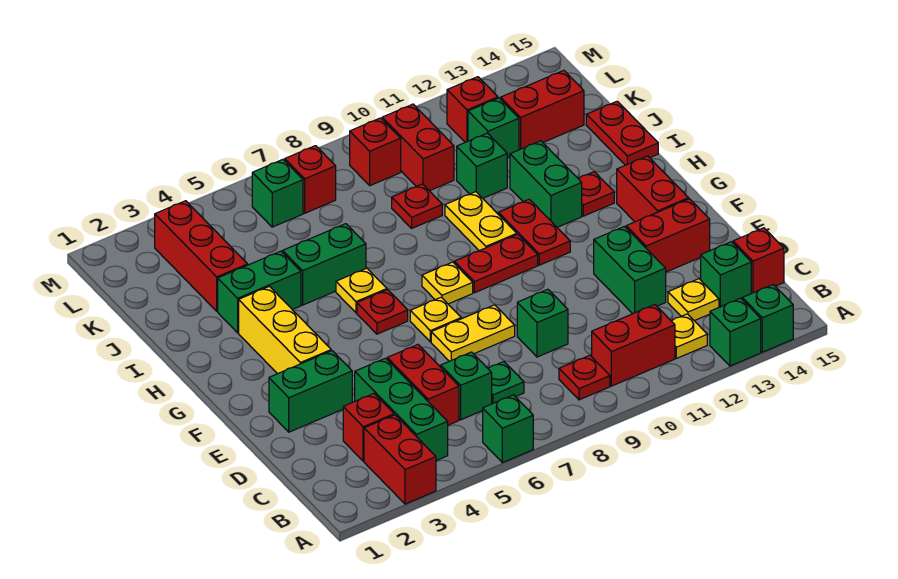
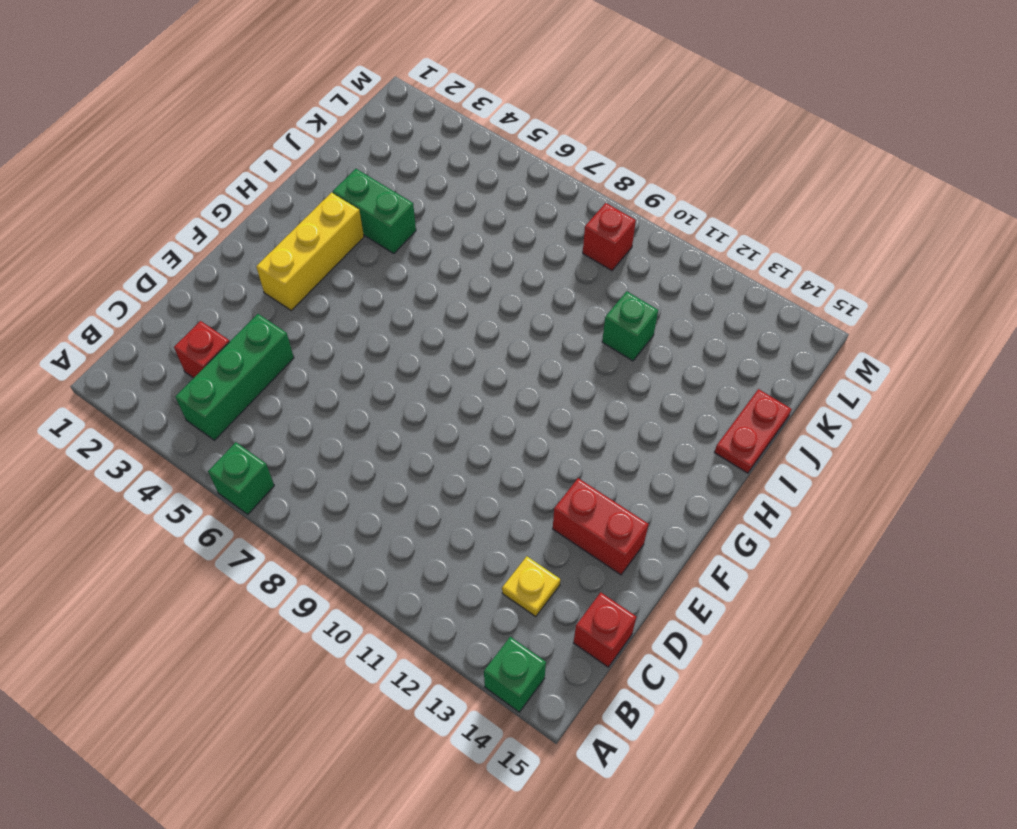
none -> red brick A3:B3 level 1
none -> green brick A13 level 1
none -> red plate B9 level 1
none -> red brick B10:B11 level 1

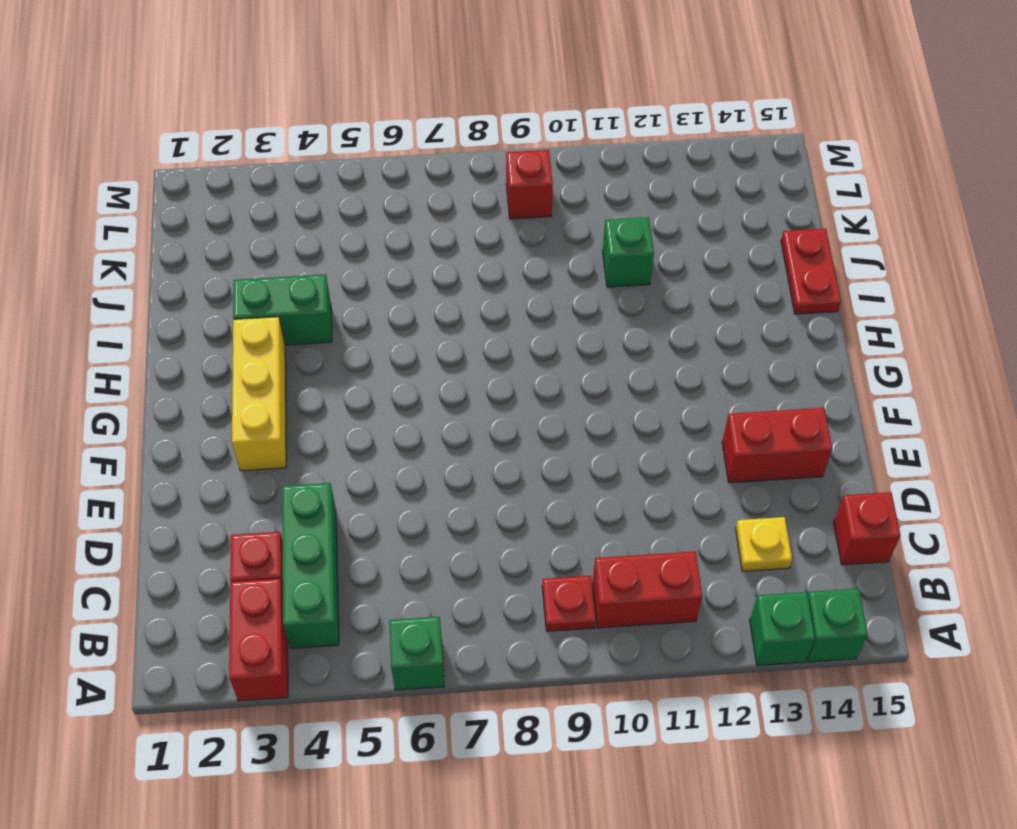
none -> yellow plate B12 level 1
none -> red brick C5:D5 level 1
none -> green brick C6 level 1
none -> green plate C7 level 1

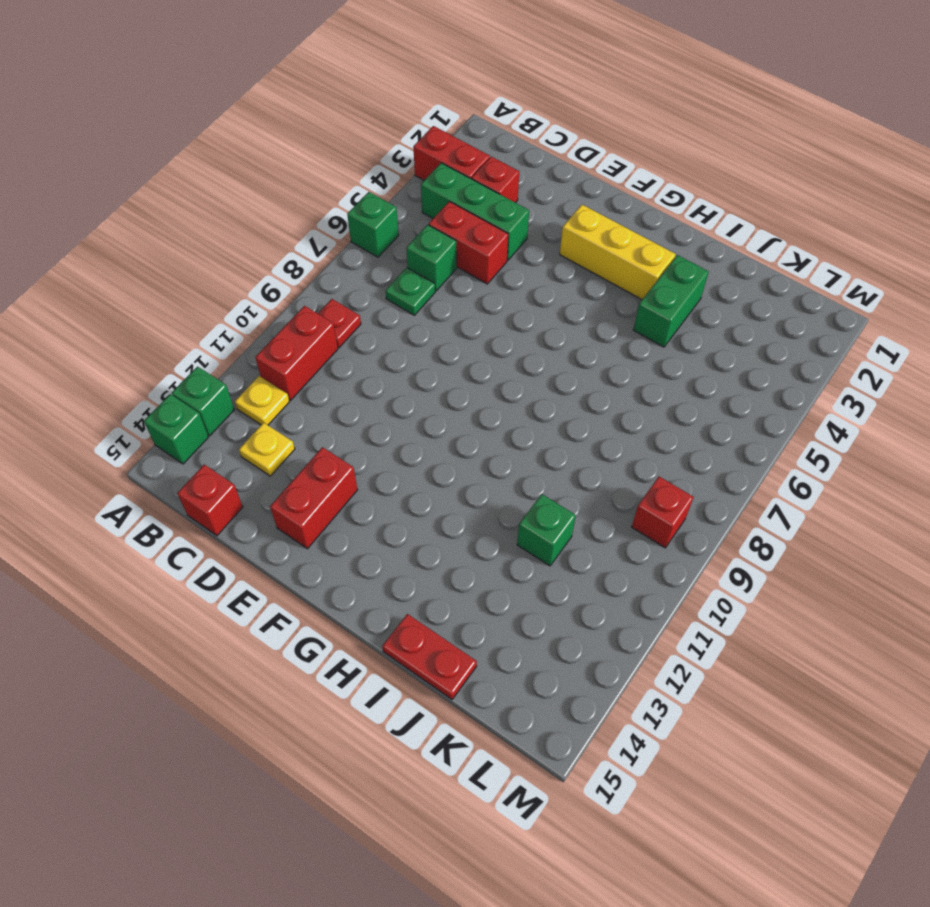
none -> green brick C14 level 1
none -> green brick D9 level 1
none -> green brick D12:E12 level 1
none -> green brick E2:E3 level 1

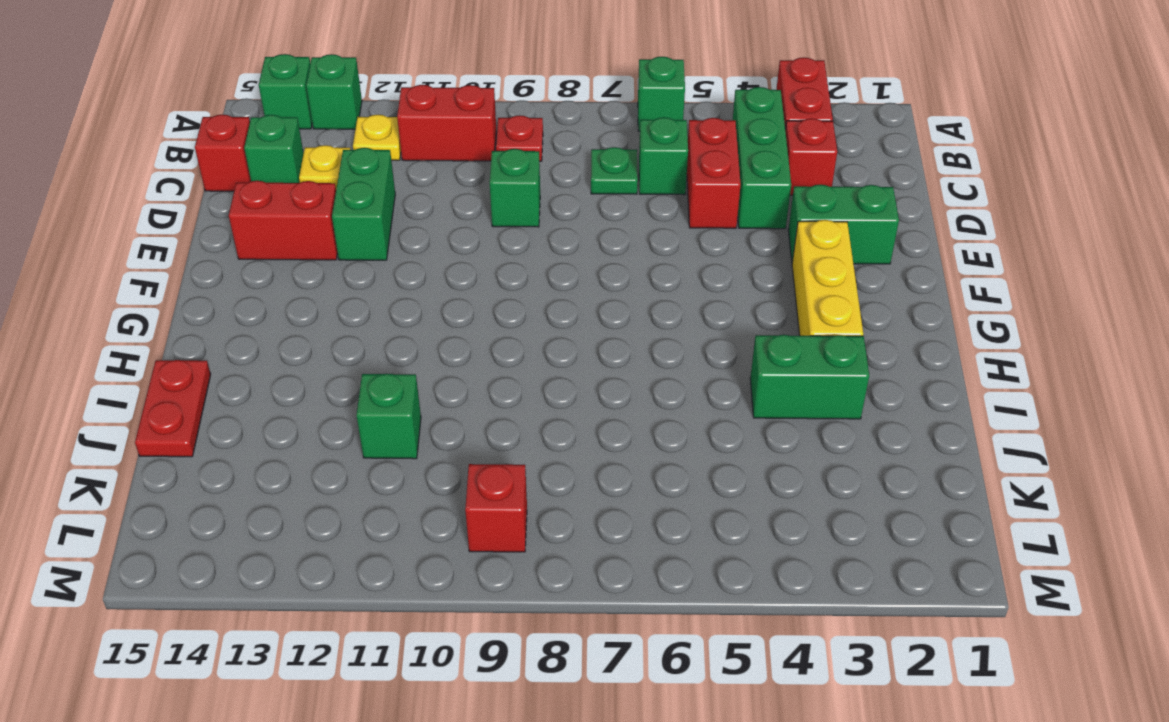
none -> yellow plate E7:E8 level 1
none -> yellow plate F7 level 1
none -> red brick F14:G14 level 1
none -> red plate G6 level 1

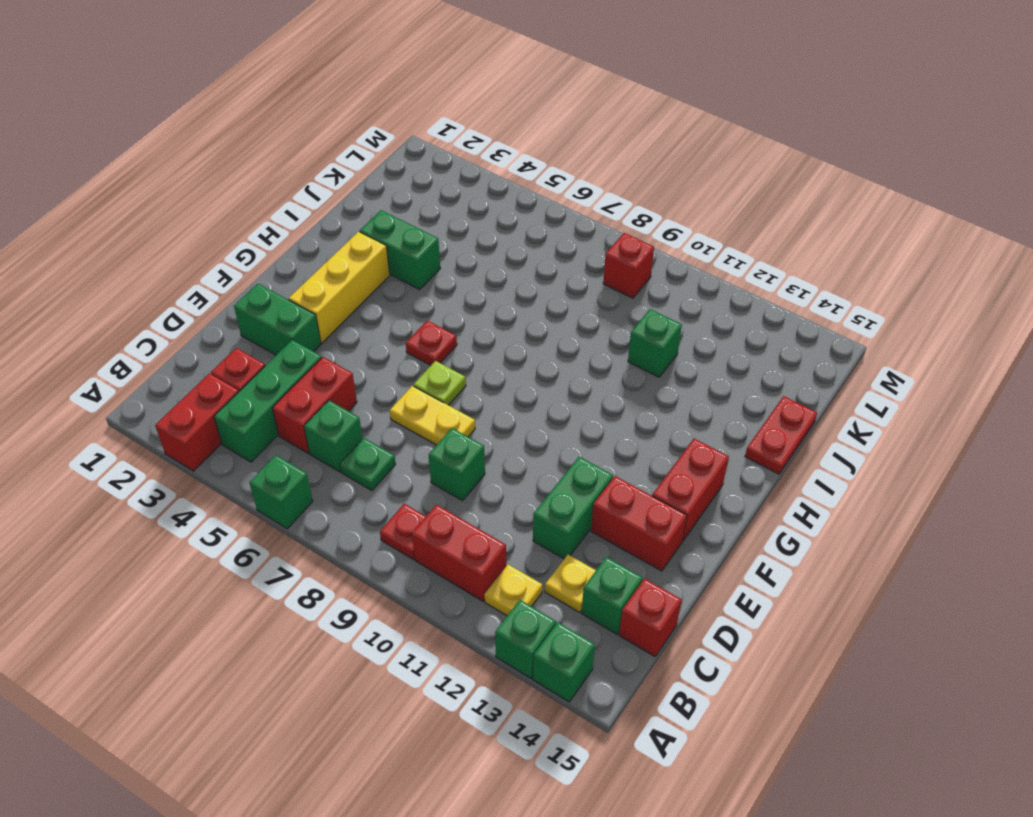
lime plate F7 level 1 -> yellow plate F7 level 1
none -> yellow plate G8 level 1
none -> red plate G9:G10 level 1
none -> red plate G11:H11 level 1
none -> yellow plate H6 level 1

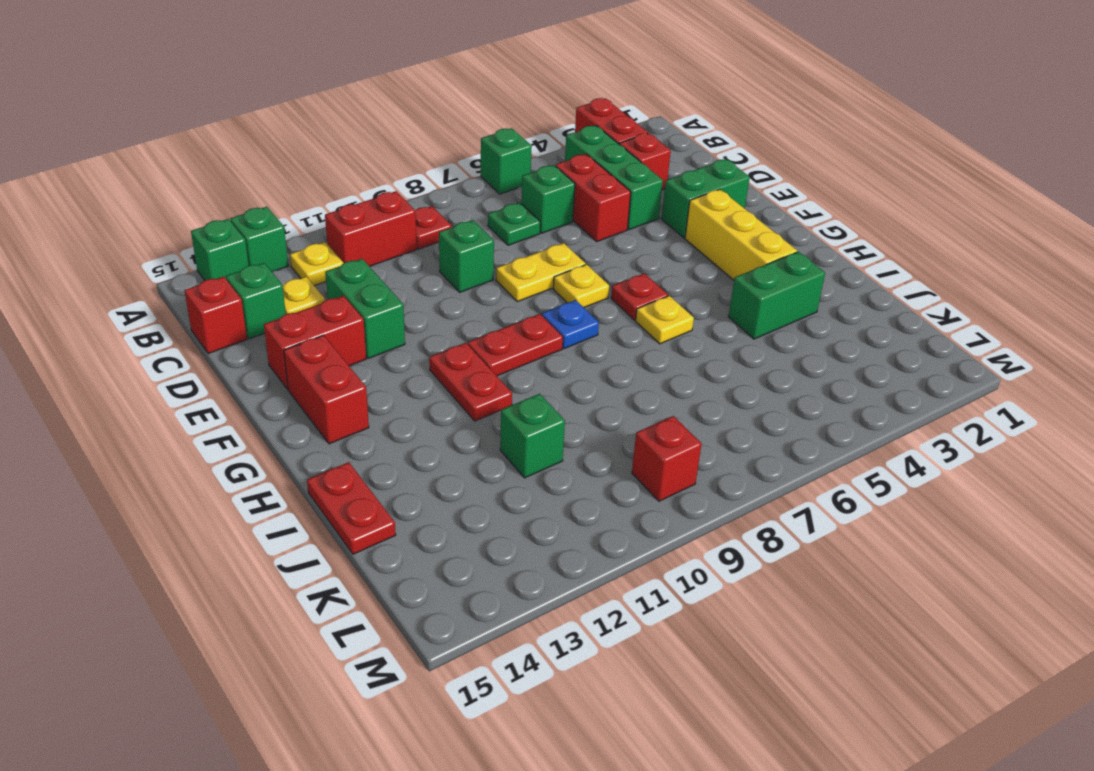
blue plate G8 level 1 -> yellow plate G8 level 1
none -> yellow plate H10:I10 level 1
none -> green brick H12:I12 level 1
none -> red plate H13 level 1
none -> green brick I5:I6 level 1

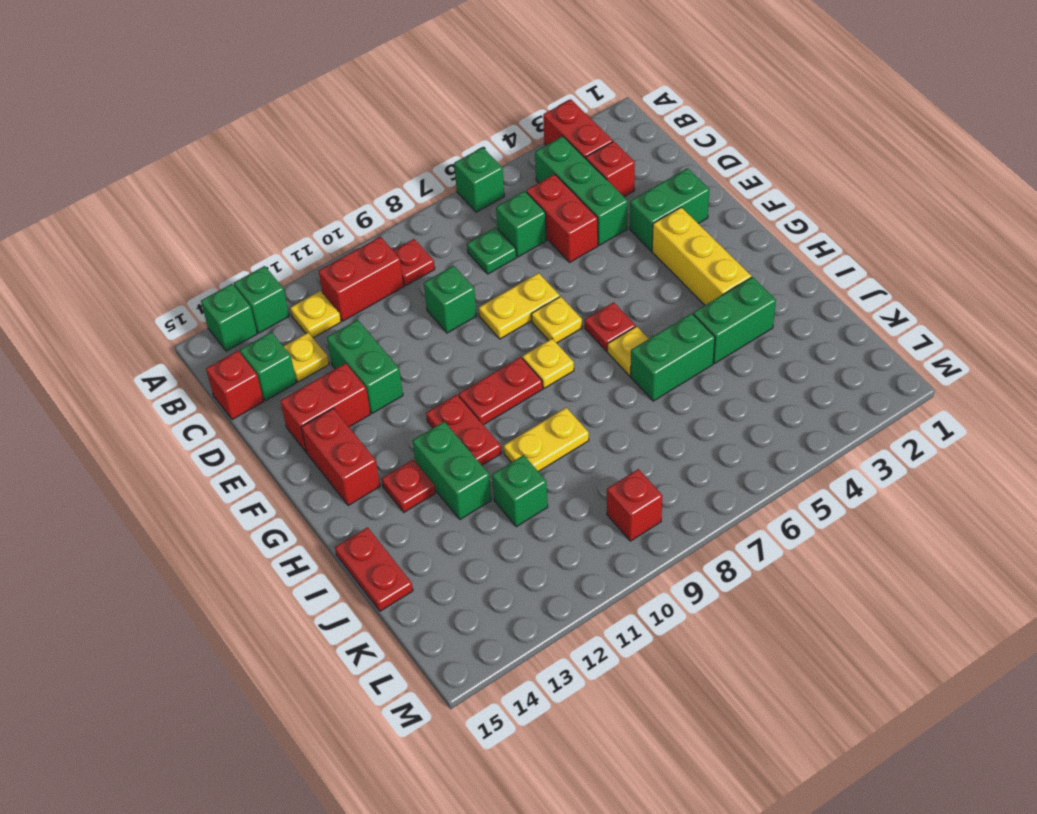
yellow plate I9:I10 level 1 -> yellow plate H10:I10 level 1
none -> red brick J3:L3 level 1
none -> red plate J9 level 1
none -> red brick K10:L10 level 1
none -> green brick K12 level 1

